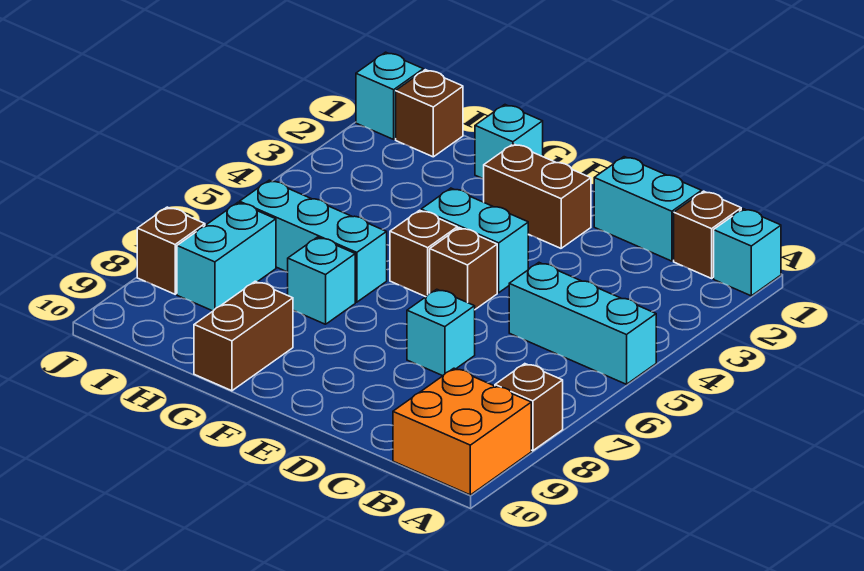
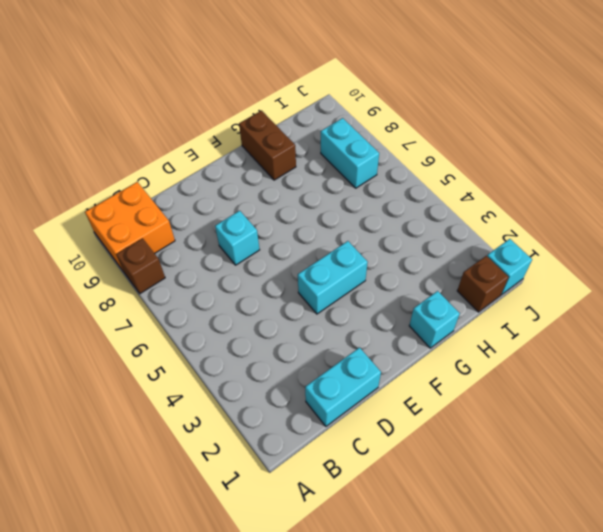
none -> cyan brick A1 level 1
none -> cyan brick A5:C5 level 1
none -> brown brick B1 level 1

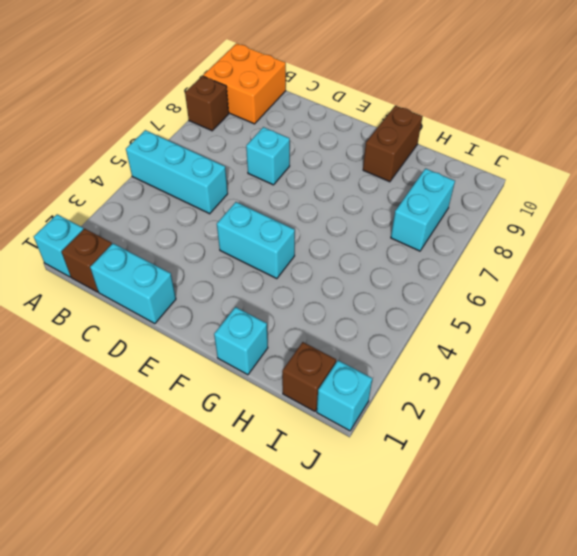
none -> brown brick E2:F2 level 1
none -> brown brick E5 level 1
none -> brown brick F5 level 1

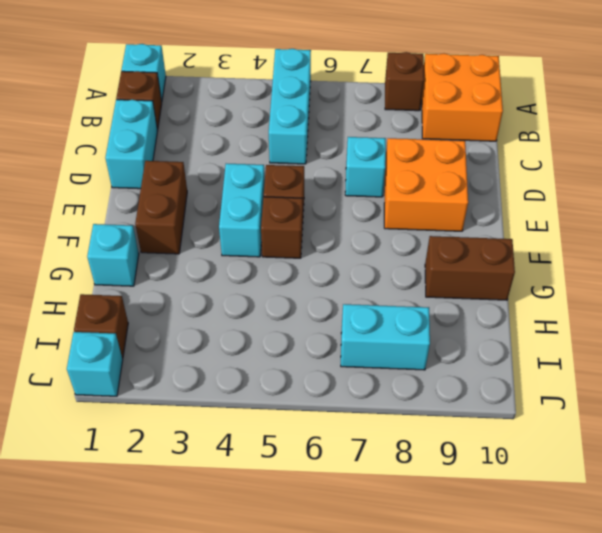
orange brick D8:E9 level 1 -> none
none -> cyan brick G6:I6 level 1
none -> cyan brick G7 level 1
none -> brown brick J8 level 1

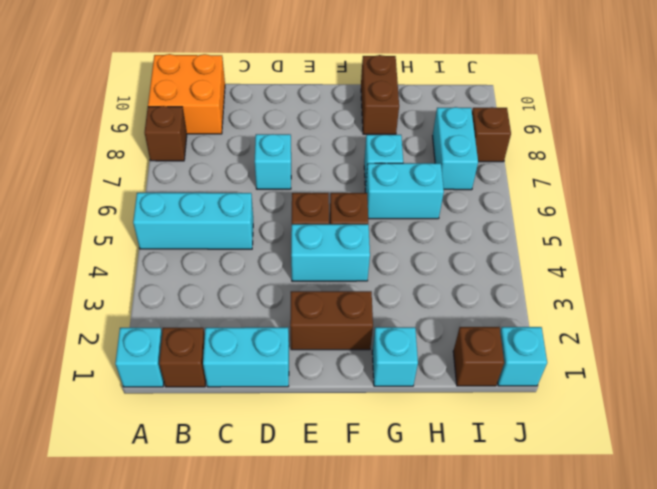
cyan brick G6:H6 level 1 -> cyan brick G6:I6 level 1

